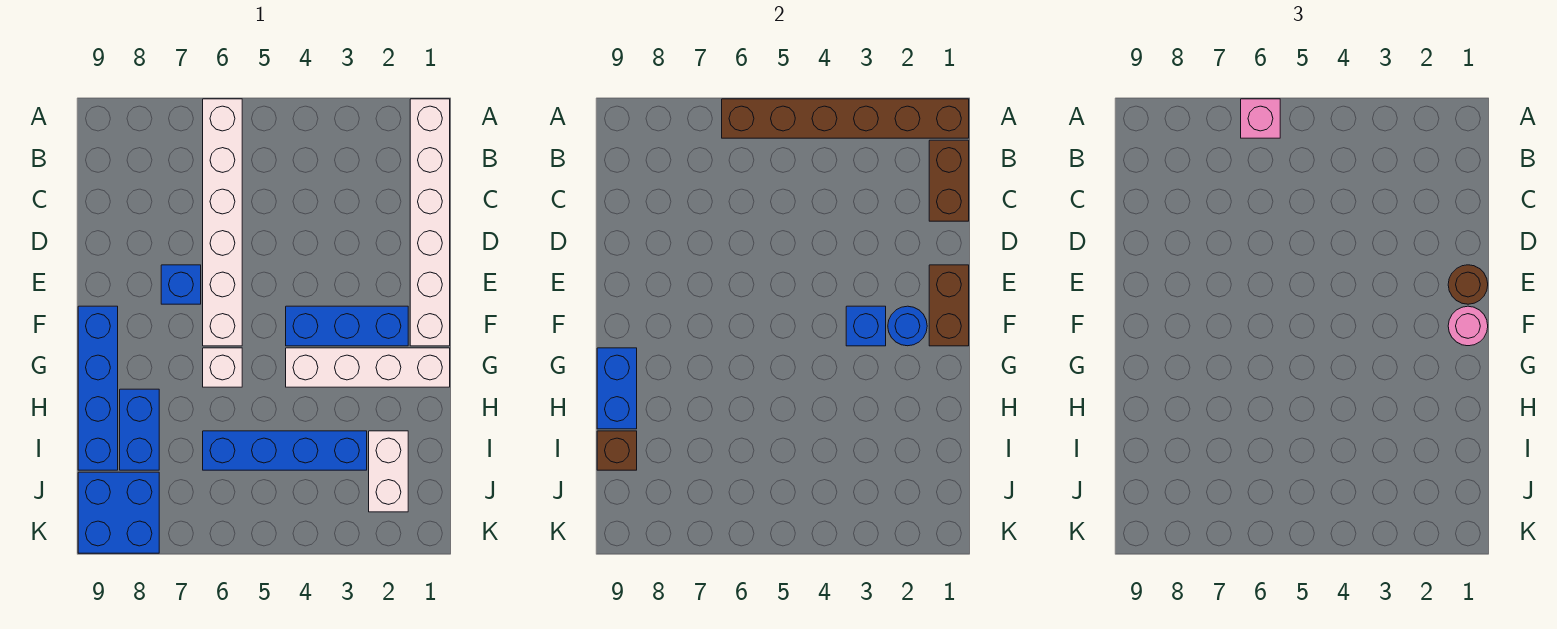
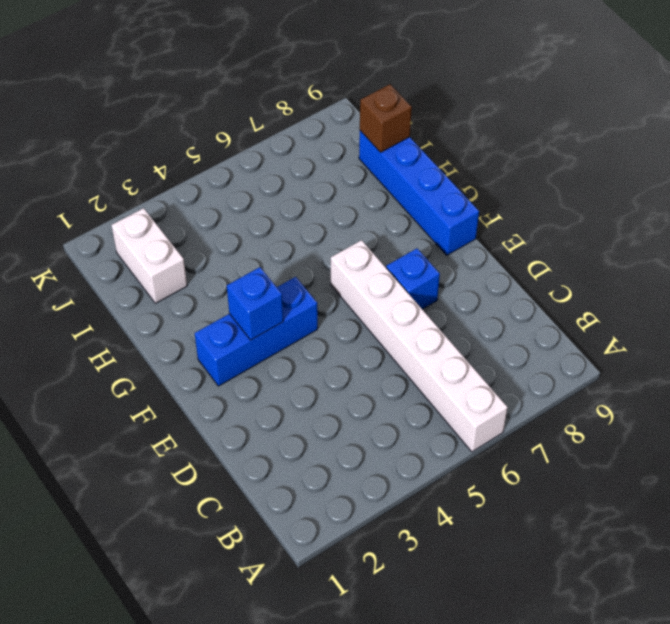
none -> white brick A1:F1 level 1
none -> white brick G1:G4 level 1
none -> white brick G6 level 1

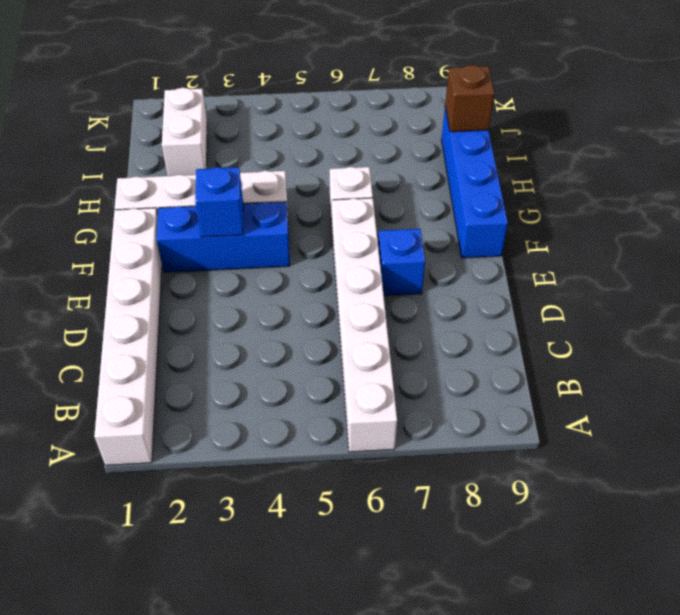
none -> blue brick H8:I8 level 1
none -> blue brick I3:I6 level 1
none -> blue brick J8:K9 level 1

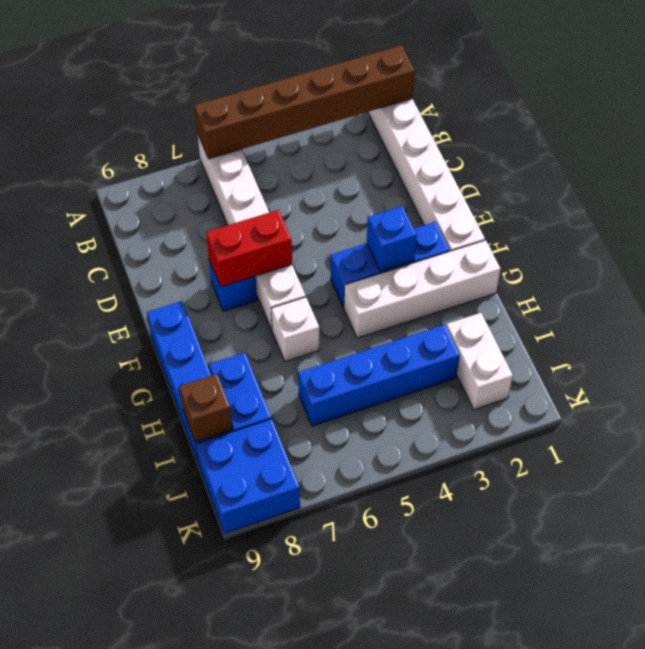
red brick E6:E7 level 2 -> none
none -> brown brick B1:C1 level 2
none -> brown brick E1:F1 level 2
none -> blue round brick F2 level 2

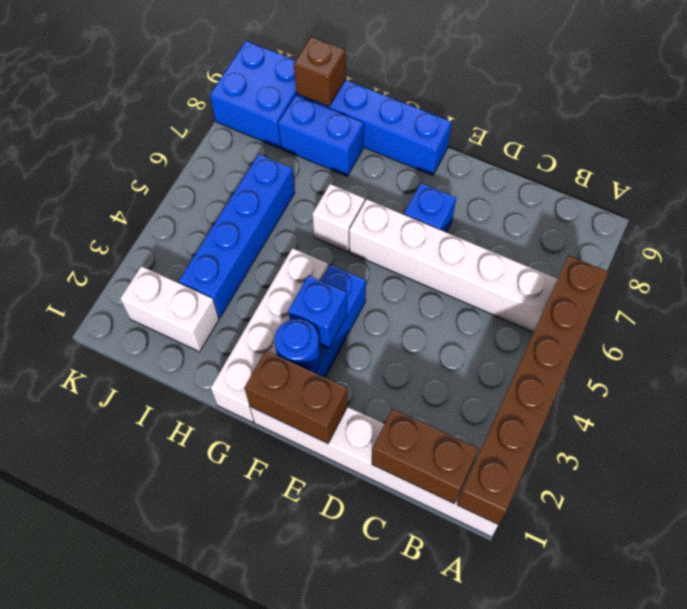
none -> blue brick G9:H9 level 2
none -> pink brick A6 level 3
none -> brown round brick E1 level 3

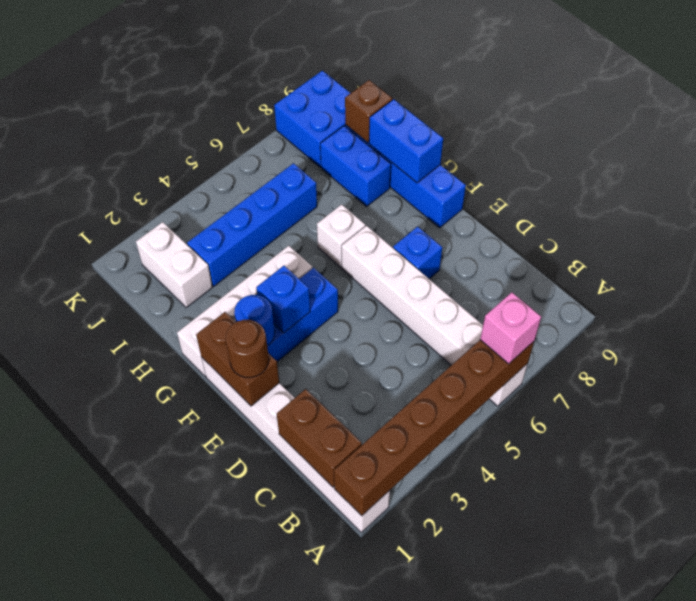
none -> pink round brick F1 level 3

